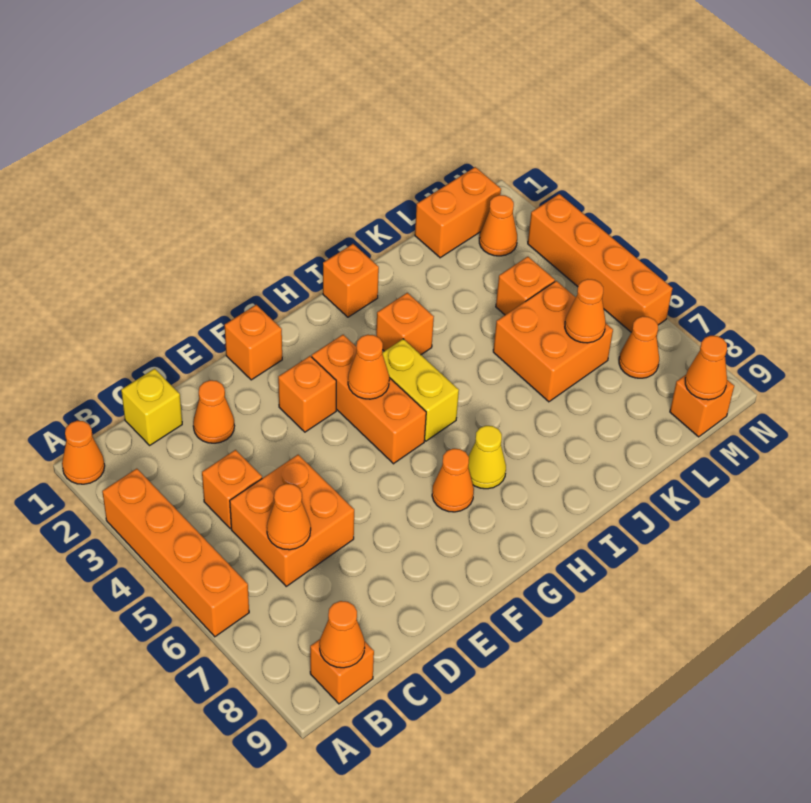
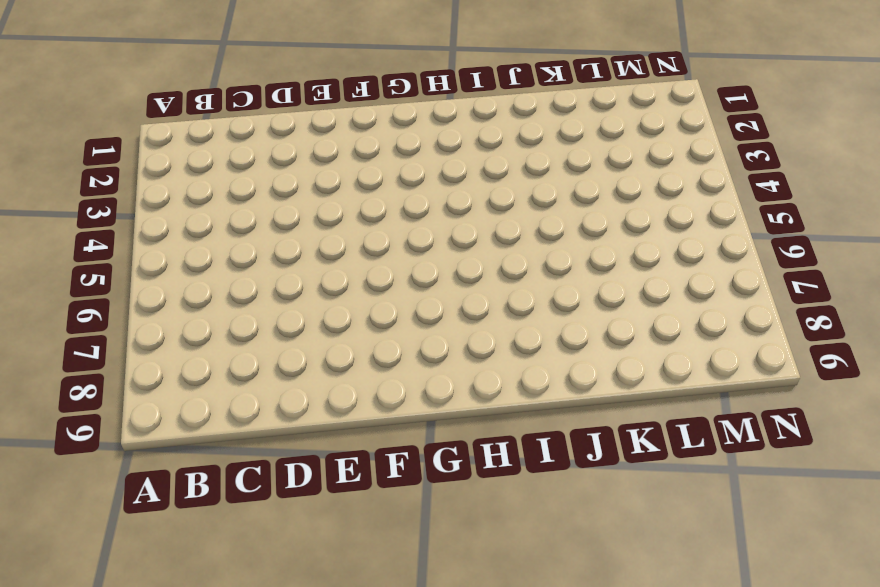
none -> orange cone A1 level 1
none -> orange brick A3:A6 level 1
none -> orange brick B9 level 1

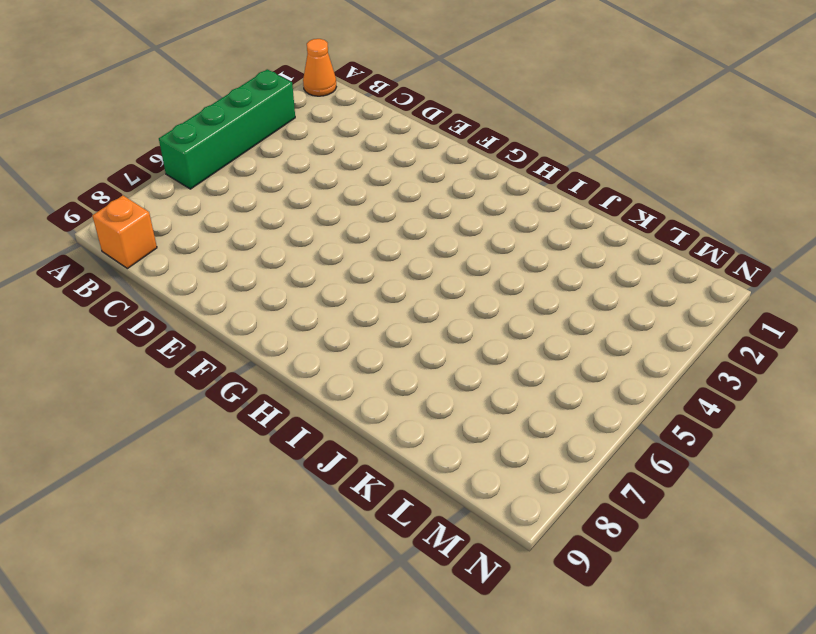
green brick A3:A6 level 1 -> orange brick A3:A6 level 1
none -> yellow brick C1 level 1
none -> orange brick C4 level 1
none -> orange brick C5:D6 level 1

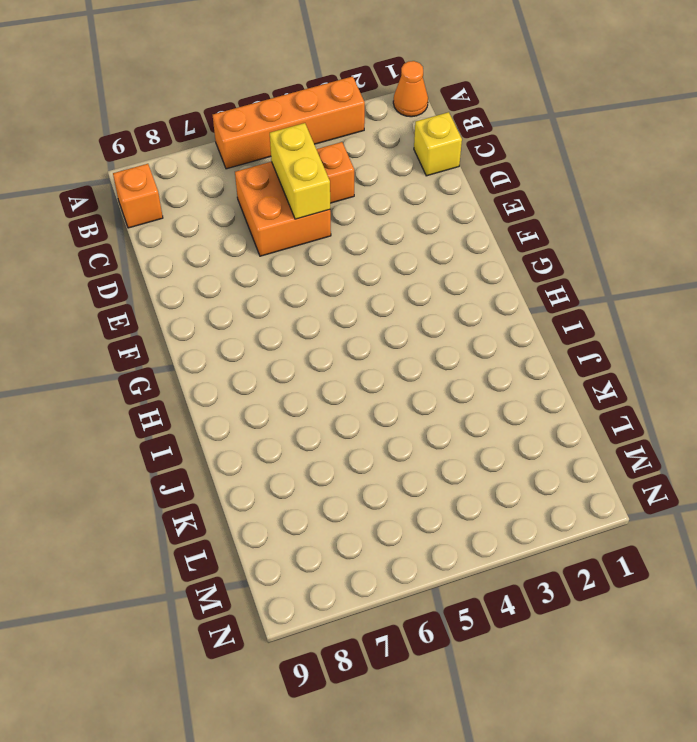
yellow brick C5:D5 level 2 -> yellow brick H4:H5 level 1
none -> orange cone D2 level 1
none -> orange brick F1 level 1
none -> orange brick F3 level 1

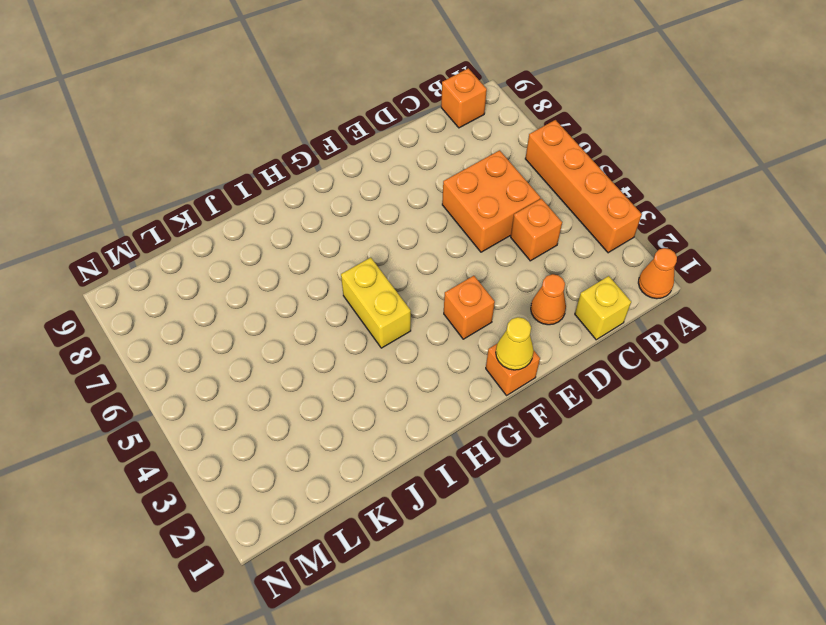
yellow cone F1 level 2 -> yellow cone H7 level 1
none -> orange brick G3:G5 level 1
none -> orange cone G7 level 1
none -> orange brick I1 level 1

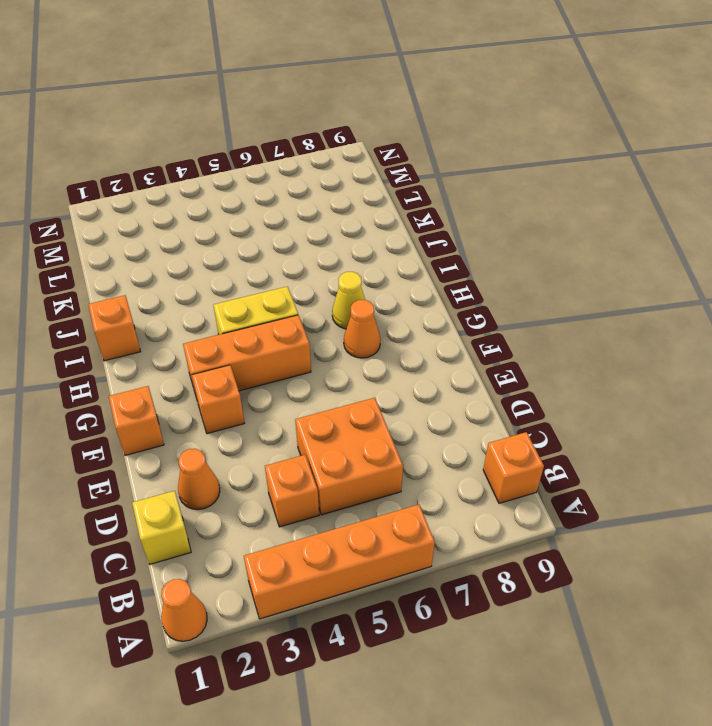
none -> orange brick I3 level 1
none -> orange brick K5:L6 level 1
none -> orange brick L1:M1 level 1

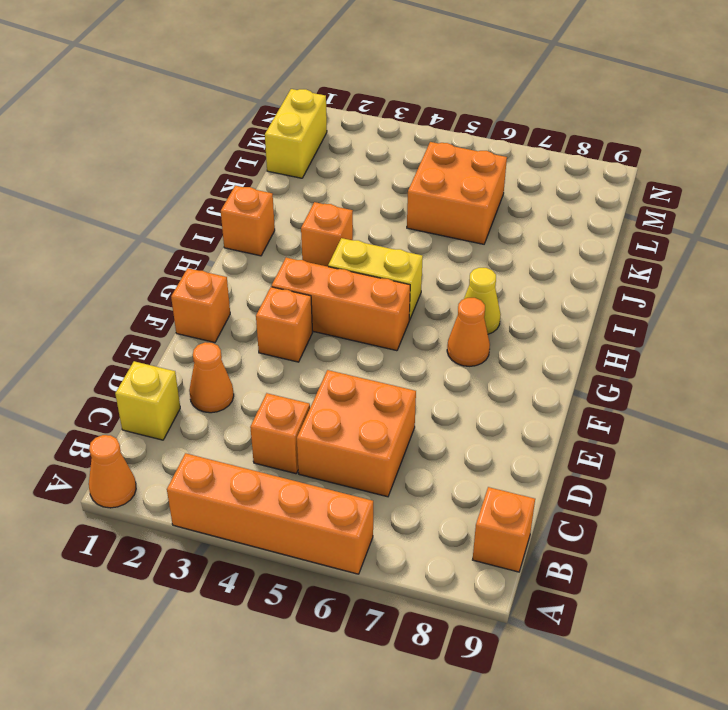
yellow brick L1:M1 level 1 -> orange brick L1:M1 level 1
none -> orange brick L4 level 1
none -> orange cone M2 level 1
none -> orange cone M7 level 1

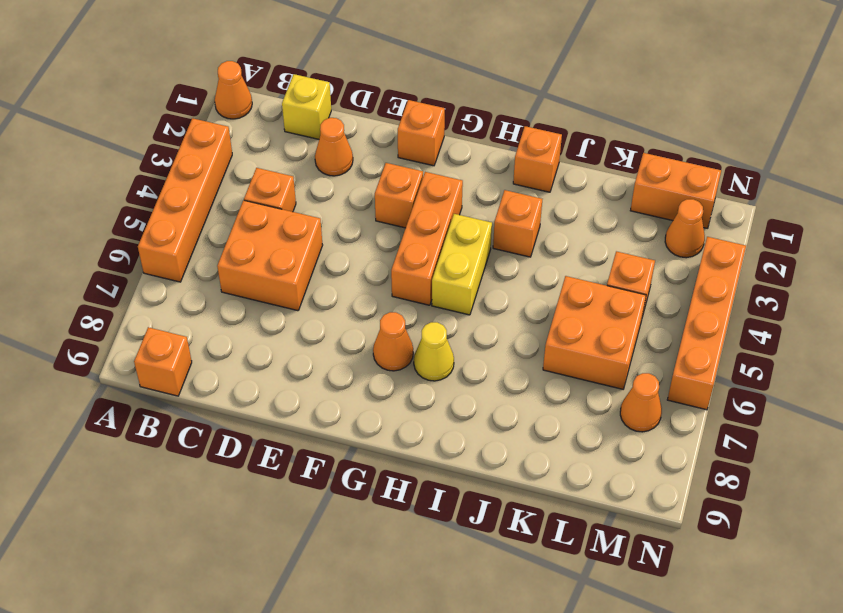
none -> orange brick M9 level 1
none -> orange cone B9 level 2
none -> orange cone C6 level 2

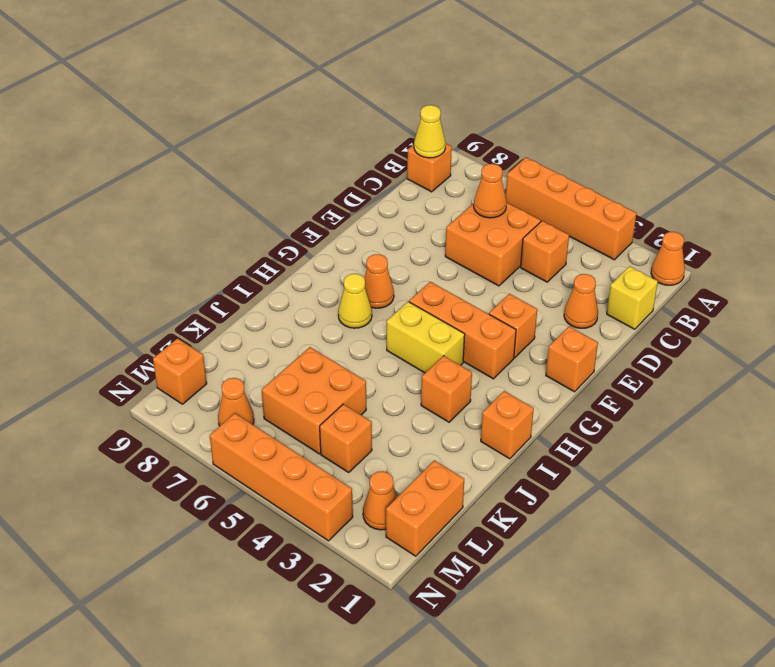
yellow cone B9 level 2 -> orange cone B9 level 2
none -> orange cone G4 level 2
none -> orange cone L6 level 2
none -> orange cone M9 level 2

